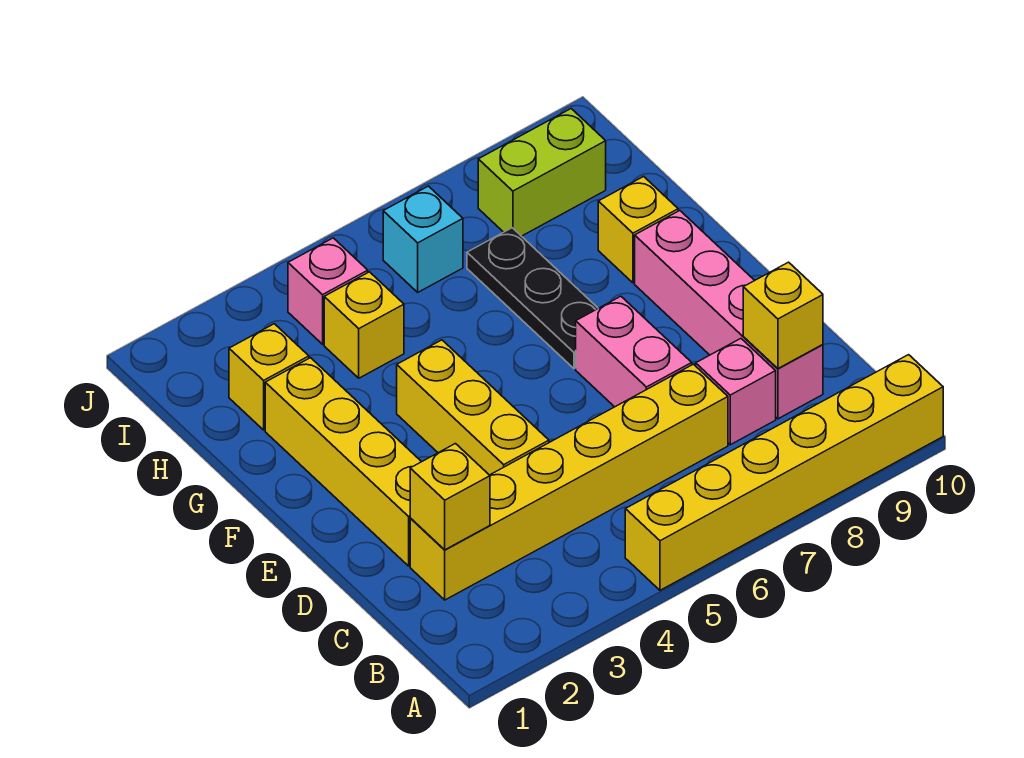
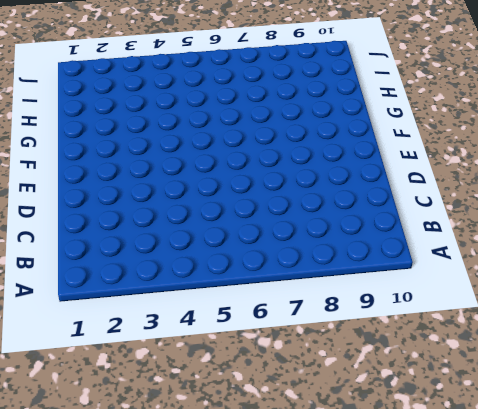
none -> yellow brick A5:A10 level 1
none -> yellow brick C2:C7 level 1
none -> pink brick C8 level 1

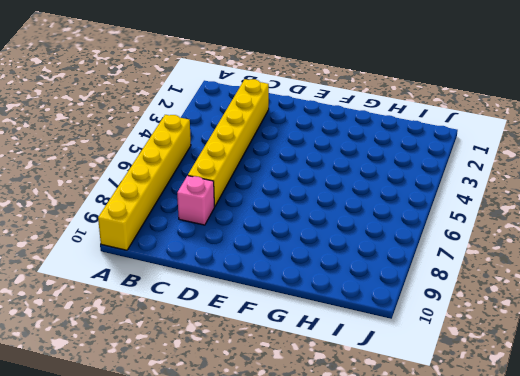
none -> pink brick C9:F9 level 1
none -> yellow brick D2:G2 level 1
none -> yellow brick D4:F4 level 1

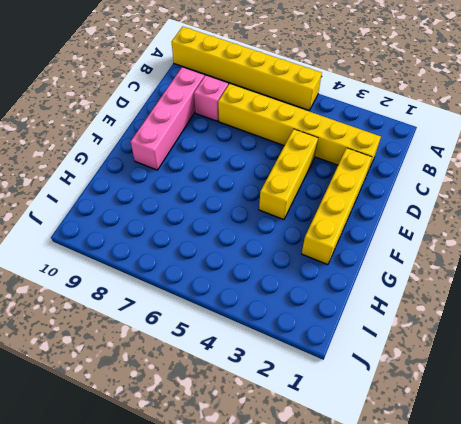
none -> pink brick D7:E7 level 1
none -> black plate F7:H7 level 1
none -> yellow brick G9 level 1

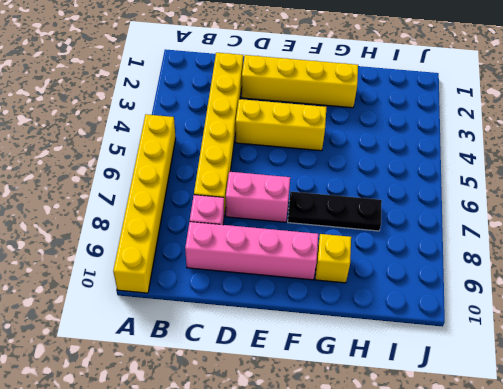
none -> yellow brick H2 level 1
none -> yellow brick H4 level 1
none -> pink brick I4 level 1

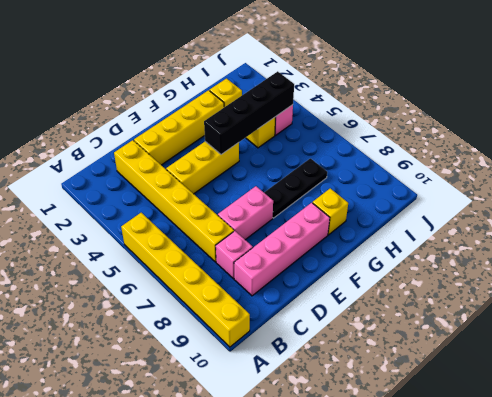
black brick F4:I4 level 2 -> none
none -> cyan brick I6 level 1
none -> lime brick I8:I9 level 1
none -> yellow brick C2 level 2

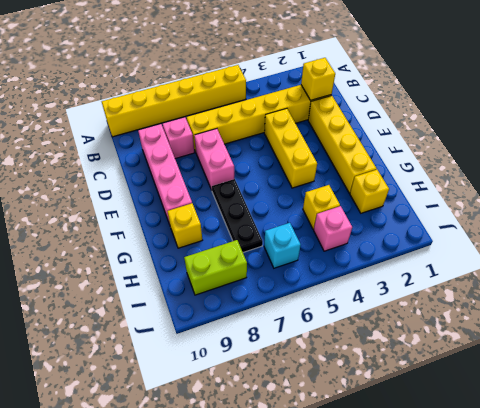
none -> yellow brick C9 level 2

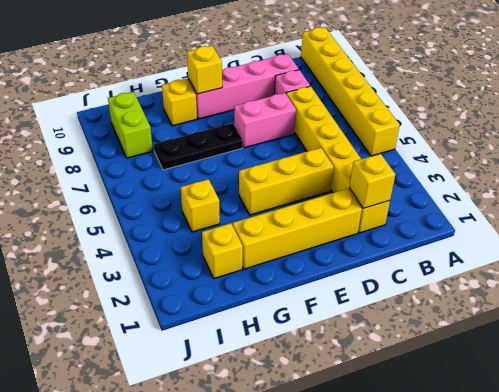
yellow brick F9 level 2 -> yellow brick C9 level 2
none -> pink brick I4 level 1
none -> cyan brick I6 level 1

